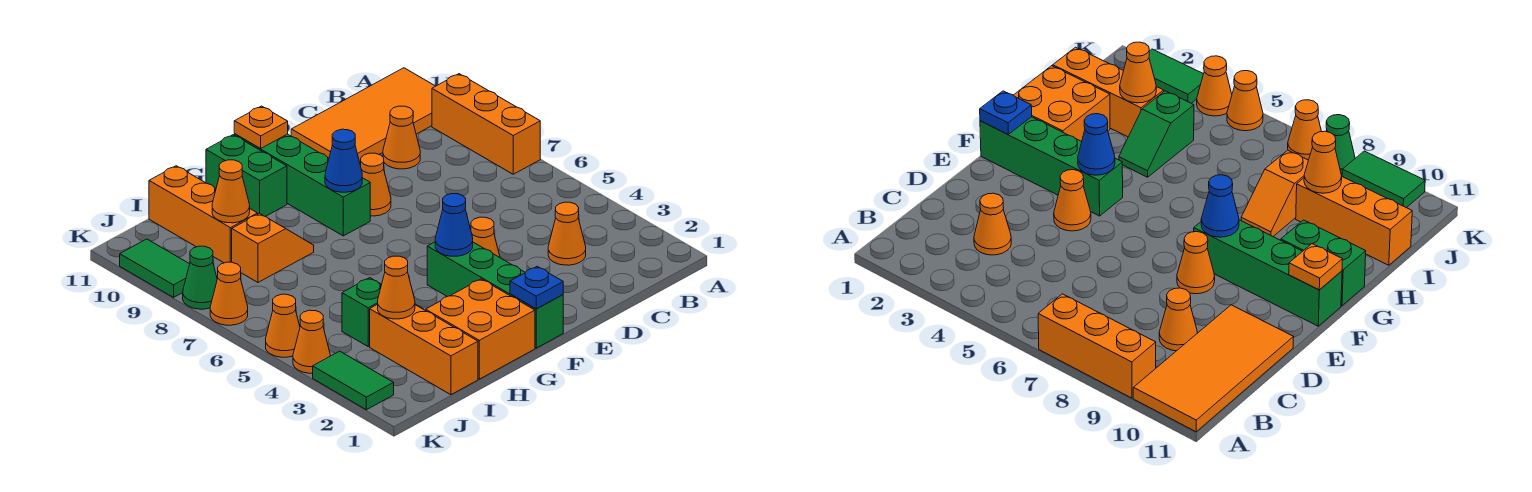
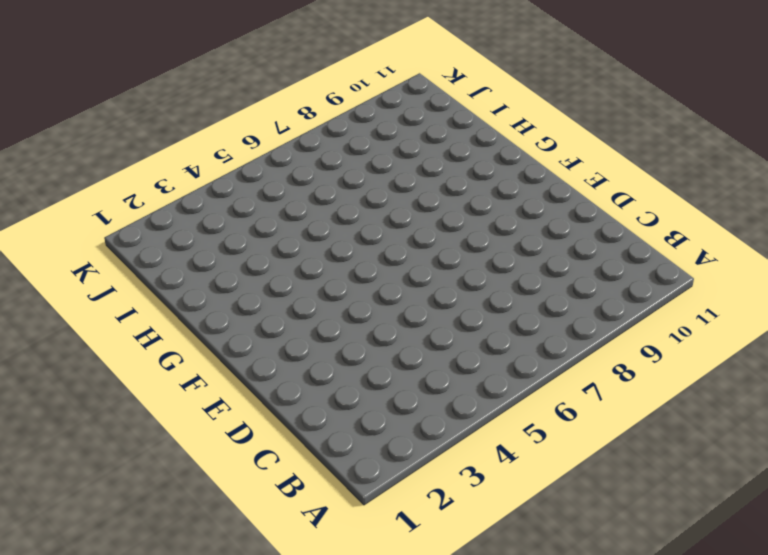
none -> orange brick A7:A9 level 1
none -> orange tile A10:D11 level 1
none -> orange cone C3 level 1

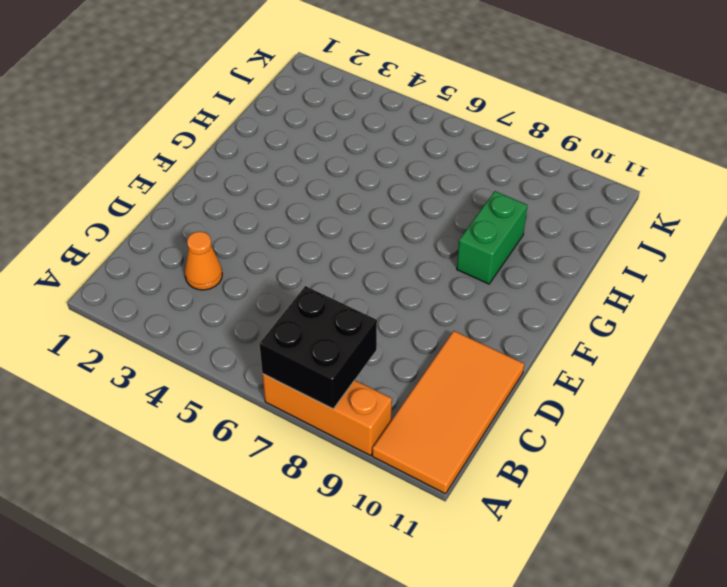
black brick A7:B8 level 2 -> none
green brick G9:H9 level 1 -> green brick G10:G11 level 1
none -> orange cone C9 level 1
none -> orange cone E4 level 1
none -> orange cone E8 level 1

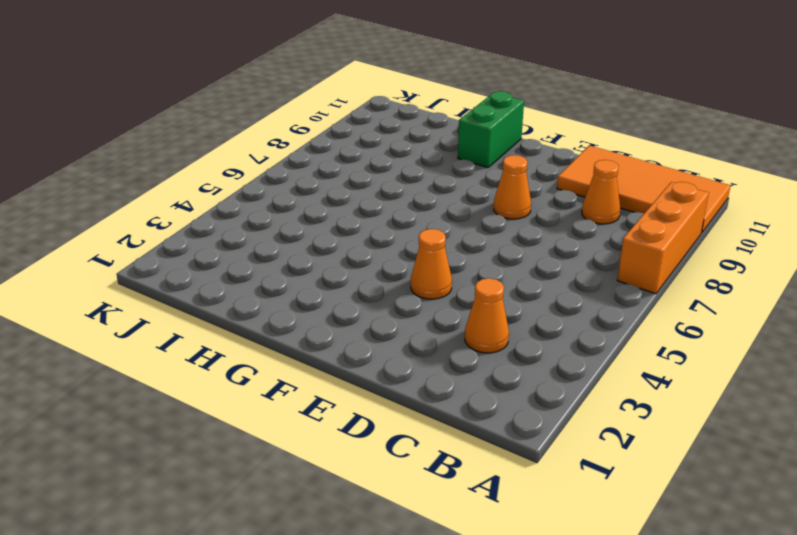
none -> green brick F1:F4 level 1
none -> green brick F8:F11 level 1
none -> orange brick G1:H2 level 1

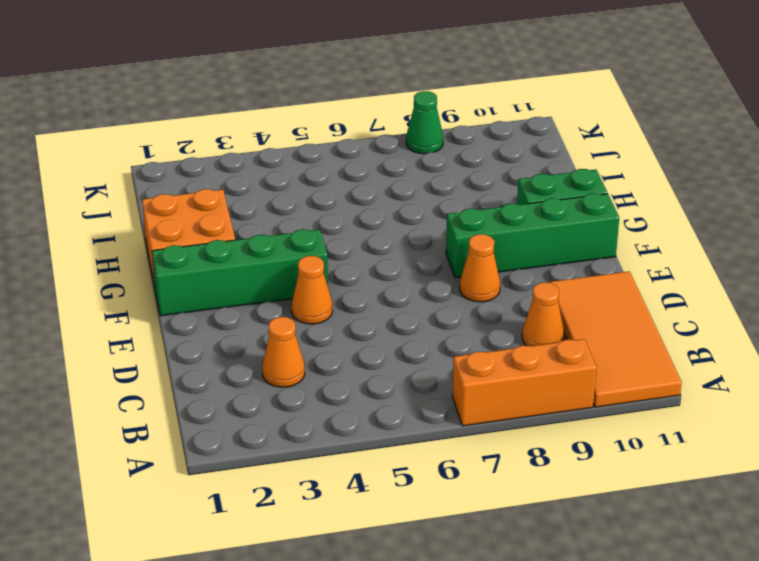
none -> green slope H4:I4 level 1 top I
none -> orange slope H8:I8 level 1 top I
none -> orange brick I1:I3 level 1

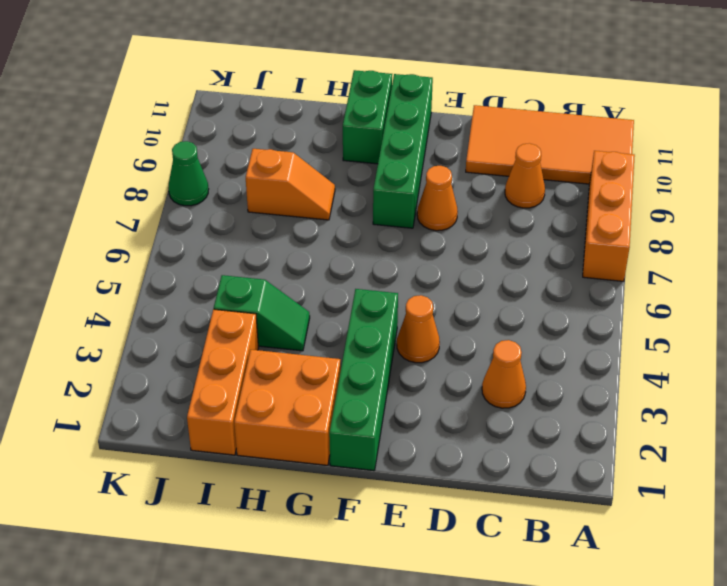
none -> orange brick I9:I11 level 1
none -> green tile K2:K3 level 1
none -> orange cone K4 level 1

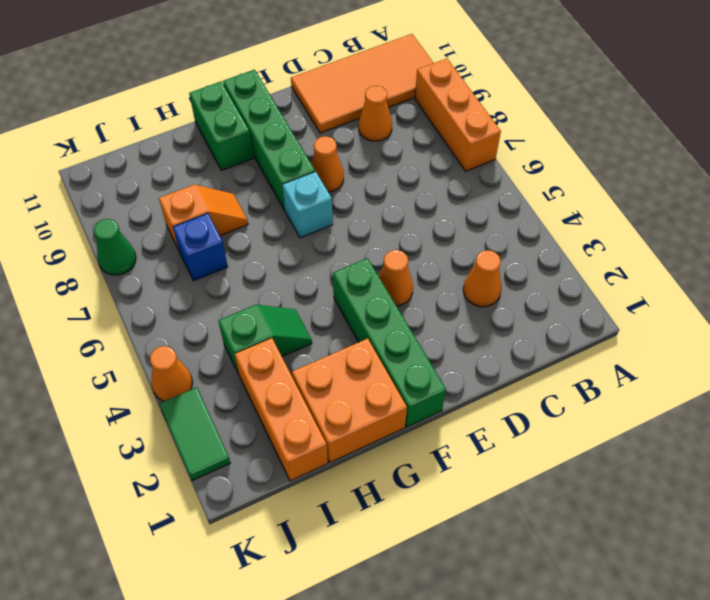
cyan brick F7 level 1 -> none
blue brick I7 level 1 -> none
none -> orange brick I9:I11 level 1
none -> orange cone K5 level 1
none -> orange cone K7 level 1

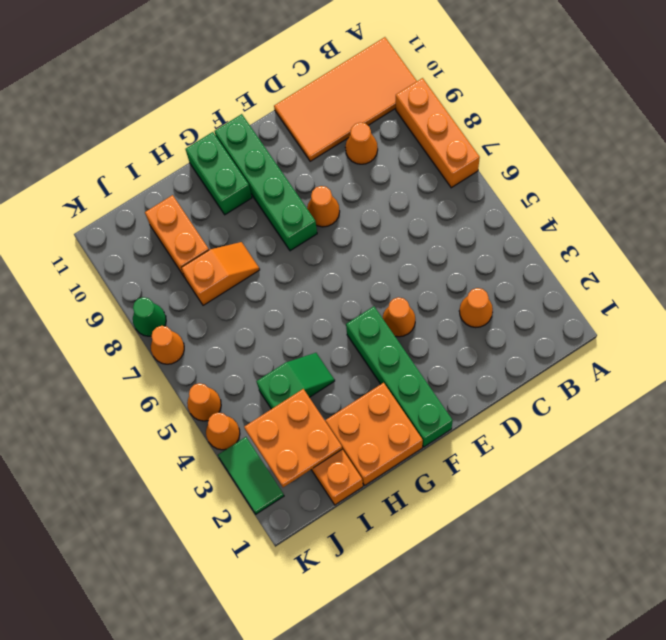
orange plate I2:J3 level 2 -> orange cone I3 level 2
orange brick I9:I10 level 1 -> orange brick I9:I11 level 1
none -> green tile K9:K10 level 1
none -> blue plate F1 level 2
none -> blue cone F4 level 2

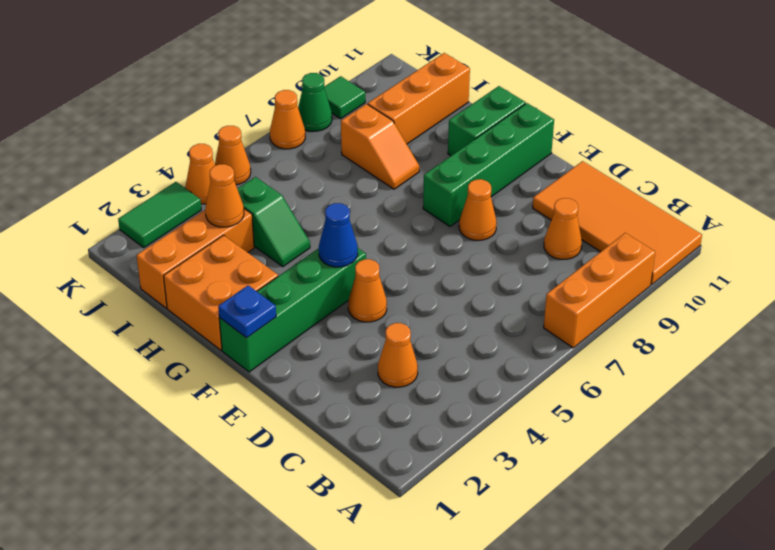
green tile K9 level 1 -> green tile K9:K10 level 1
none -> blue cone F8 level 2
none -> orange plate F11 level 2
none -> orange cone I9 level 2

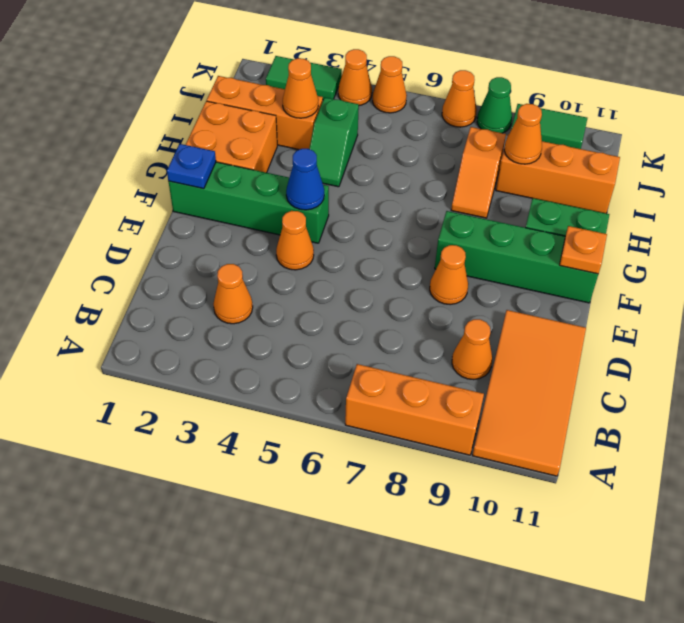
none -> blue cone F8 level 2

